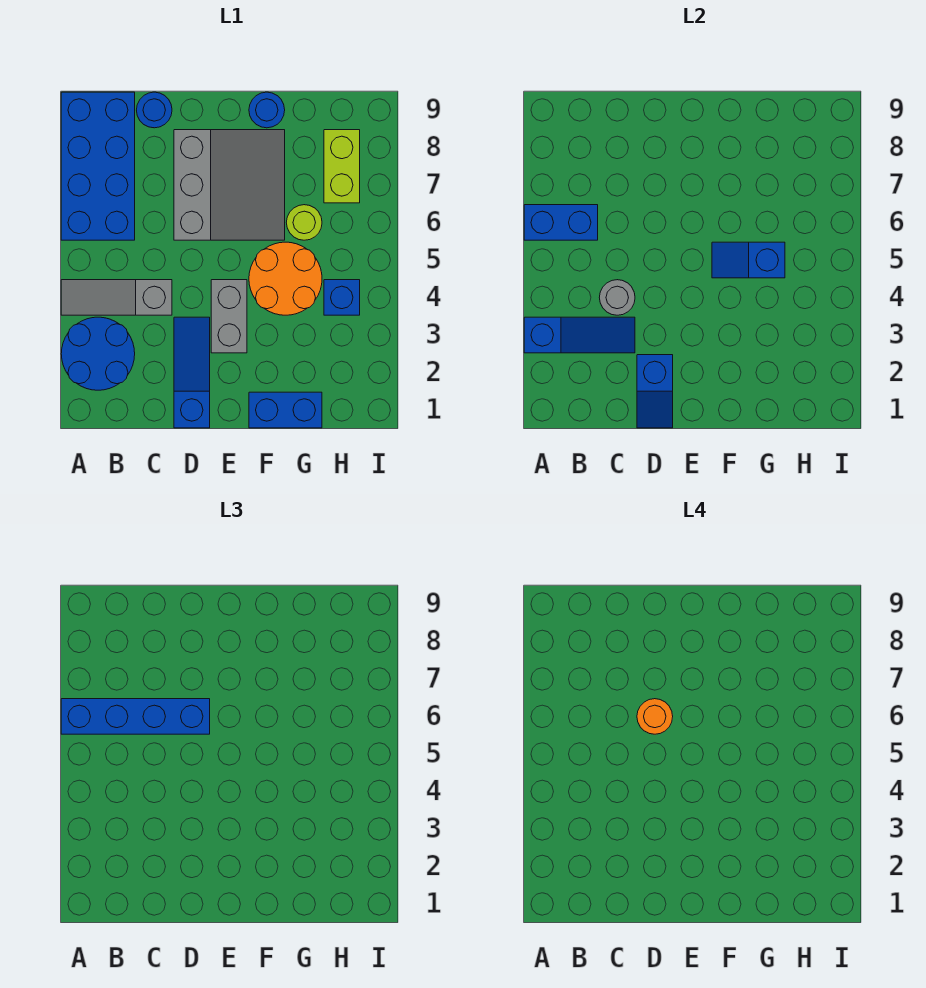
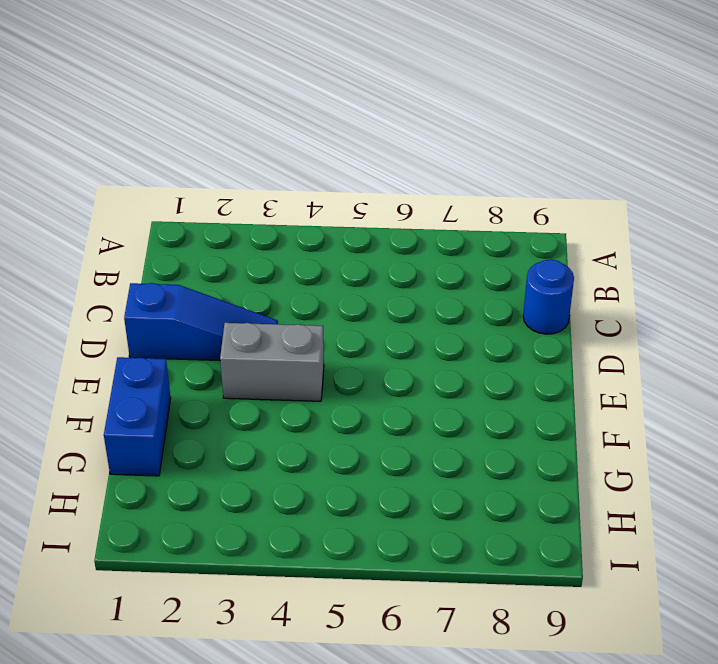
none -> blue round brick A2:B3 level 1
none -> grey slope A4:C4 level 1 top C
none -> blue brick A6:B9 level 1

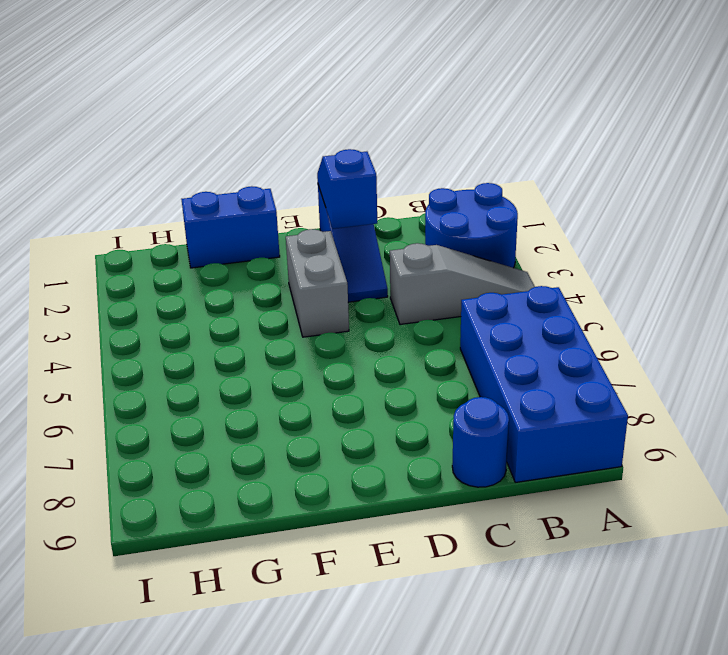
none -> grey slope D6:F8 level 1 top D
none -> orange round brick F4:G5 level 1
none -> blue round brick F9 level 1

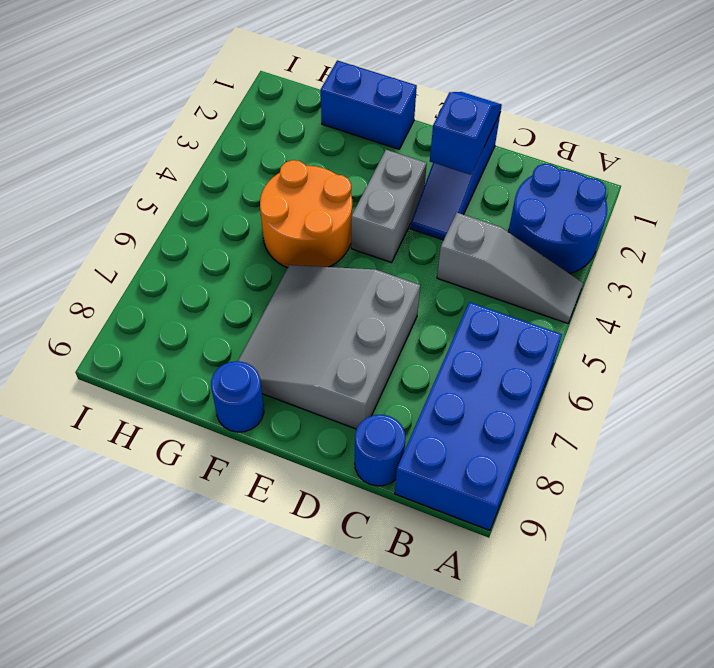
none -> lime round brick G6 level 1
none -> blue brick H4 level 1
none -> lime brick H7:H8 level 1

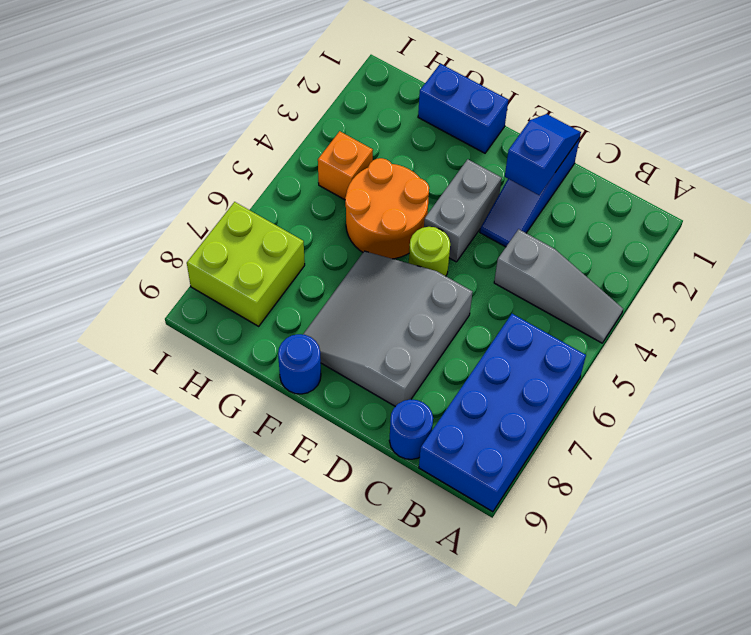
lime round brick E5 level 1 -> lime round brick G6 level 1
orange brick H4 level 1 -> blue brick H4 level 1
lime brick H7:I8 level 1 -> lime brick H7:H8 level 1
none -> blue round brick A2:B3 level 1
none -> blue slope A3:C3 level 2 top A
none -> blue brick A6:B6 level 2

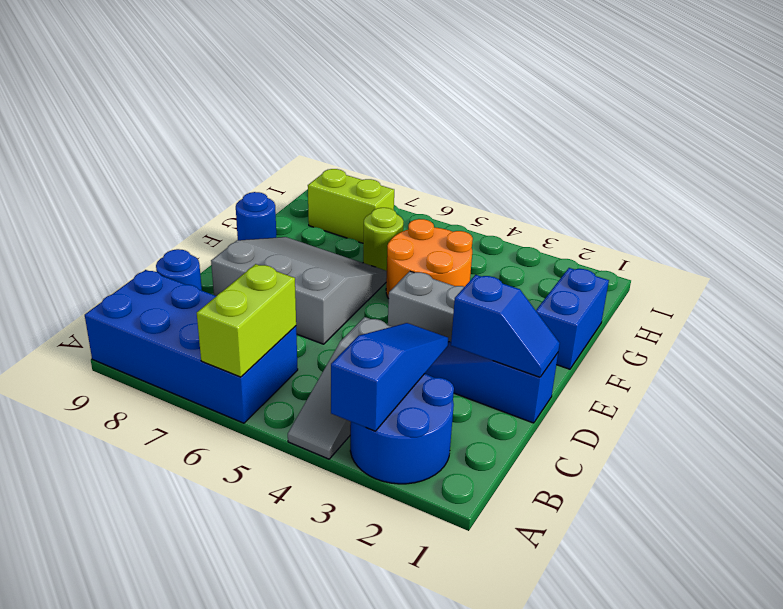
lime brick A6:B6 level 2 -> blue brick A6:B6 level 2
none -> blue brick H4 level 1
none -> grey round brick C4 level 2
none -> blue slope F5:G5 level 2 top G

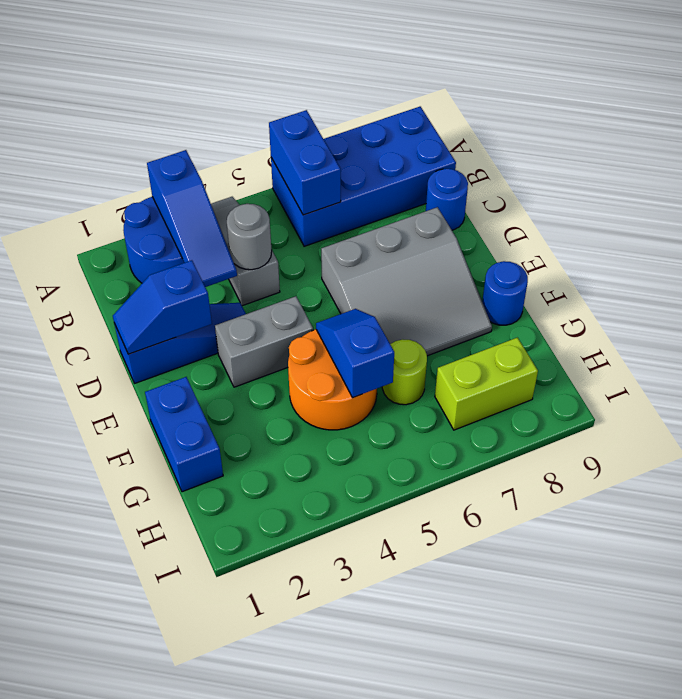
none -> blue brick H4 level 1
none -> blue brick A6:D6 level 3
none -> orange round brick D6 level 4

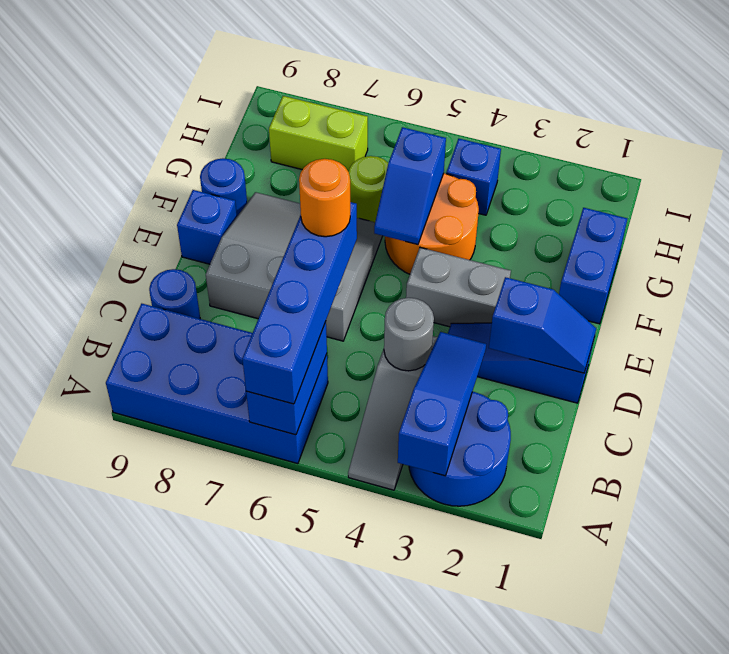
blue brick E9 level 1 -> none

